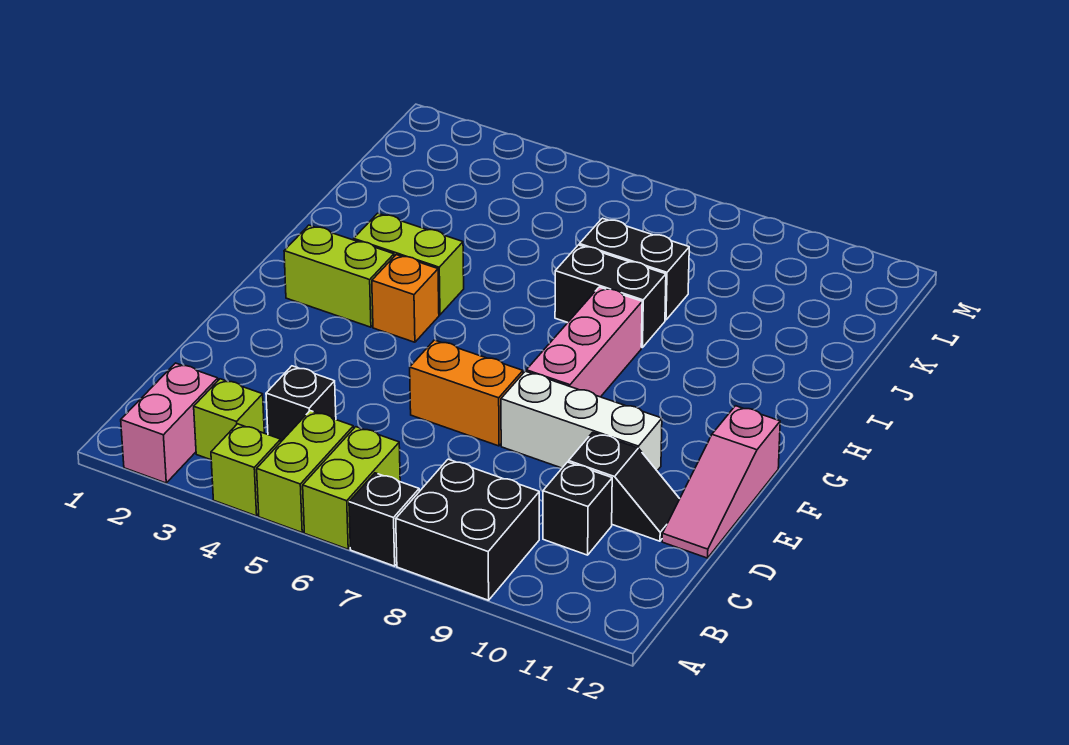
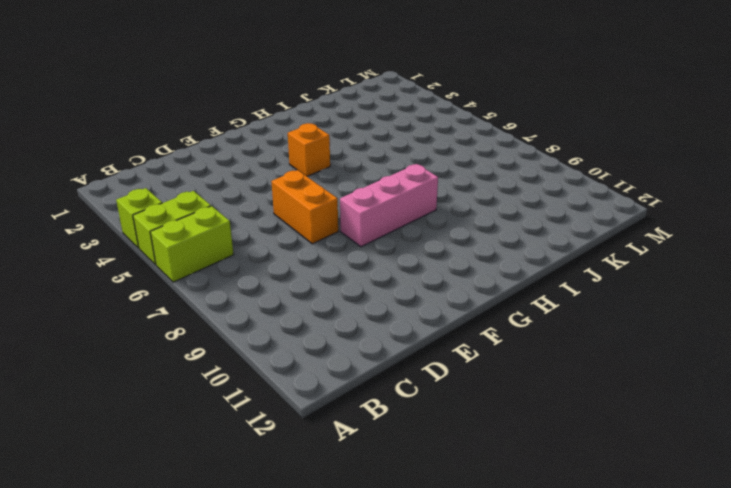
none -> pink brick A2:B2 level 1
none -> black brick A7 level 1
none -> black brick A8:B9 level 1

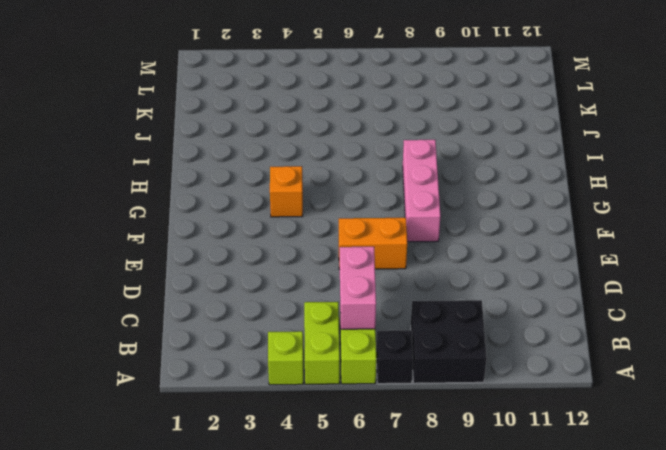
pink brick B6:C6 level 2 -> pink brick A2:B2 level 1
none -> lime brick B3 level 1
none -> black brick C4 level 1
none -> black brick C10 level 1

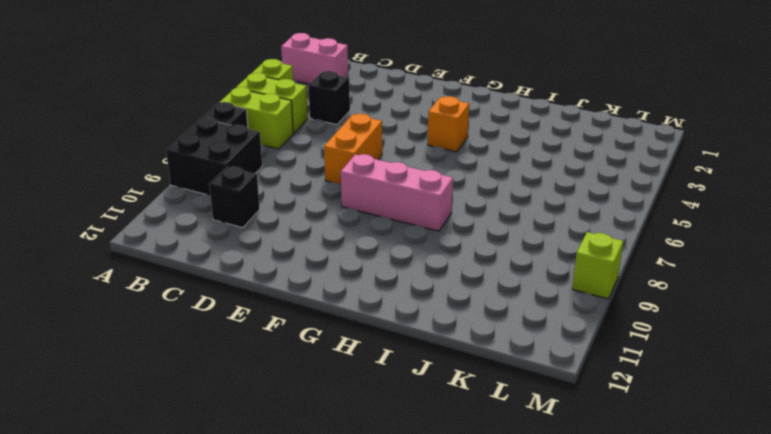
lime brick M9 level 1 -> lime brick B3 level 1
none -> black slope D10:D11 level 1 top 10
none -> pink slope D12:F12 level 1 top F
none -> white brick E8:E10 level 1

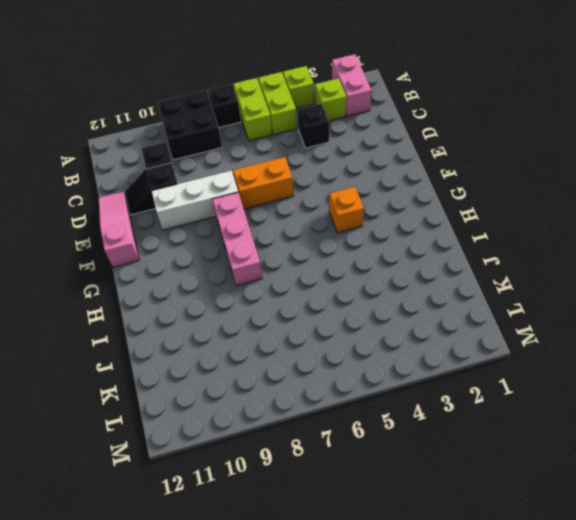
none -> lime brick G2:G3 level 1
none -> lime brick H3:H4 level 1
none -> black brick I7:I8 level 1

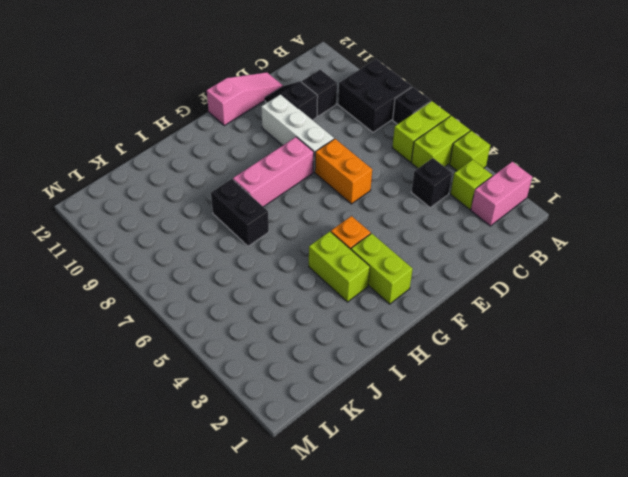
none -> black brick J7:J8 level 1

